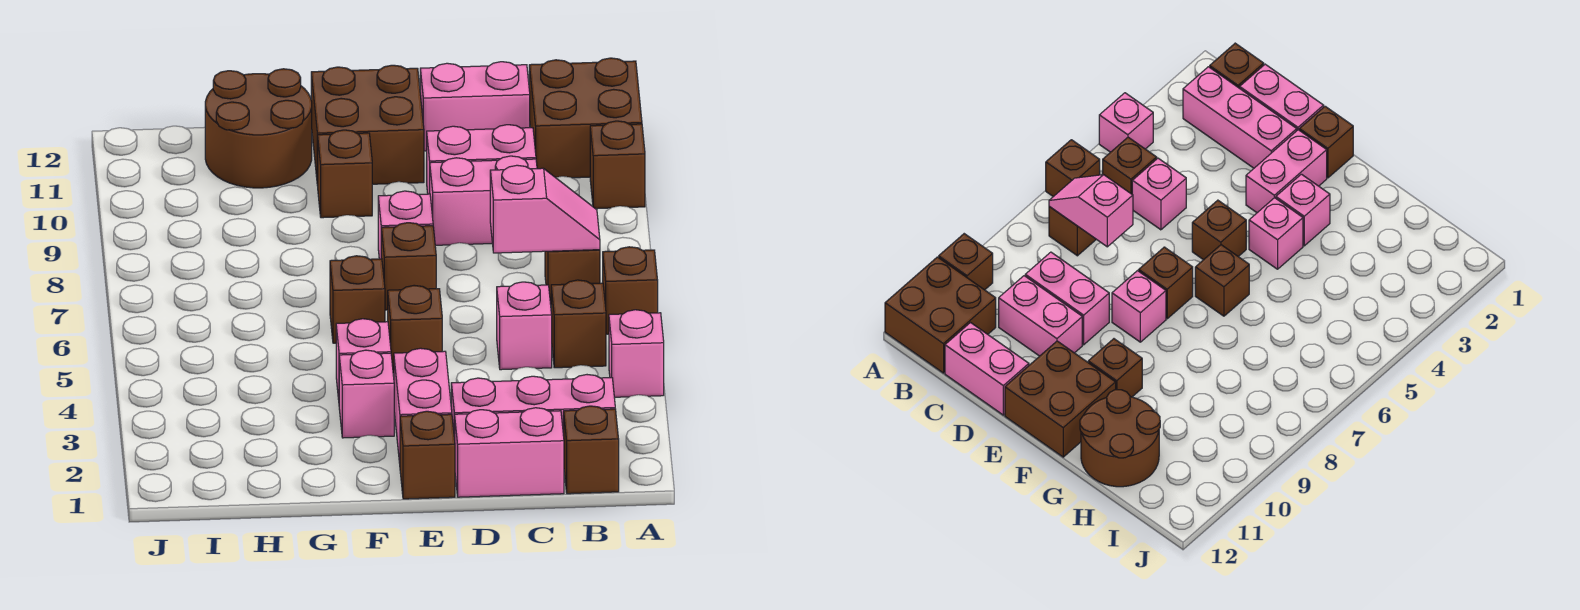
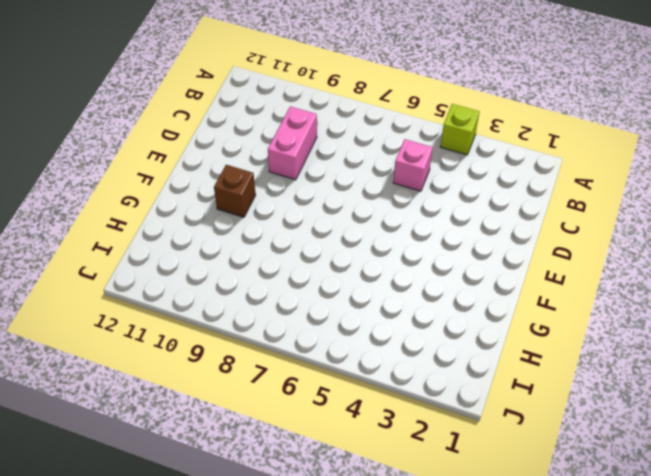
lime brick A4 level 1 -> pink brick A4 level 1
none -> brown brick A6 level 1
none -> brown brick A10 level 1
none -> brown brick A11:B12 level 1

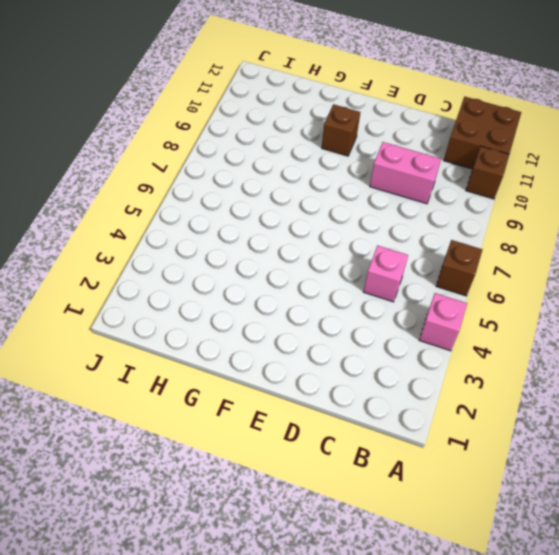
none -> brown brick B1 level 1
none -> pink brick B2:D2 level 1
none -> brown brick B5 level 1

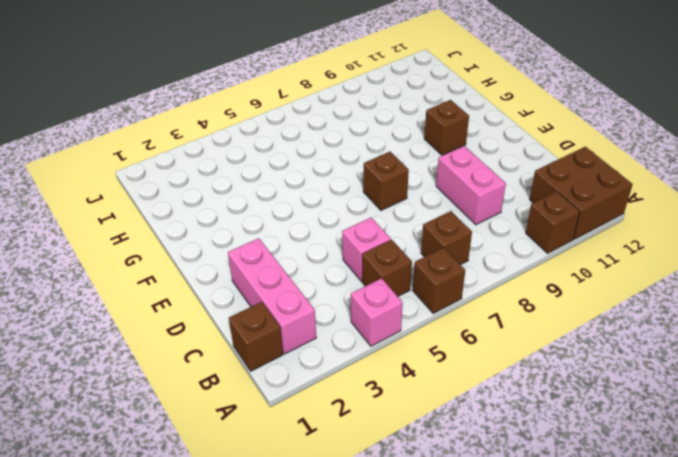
none -> pink brick C1:D1 level 1
none -> pink brick C10:D10 level 1
none -> pink brick C12:D12 level 1

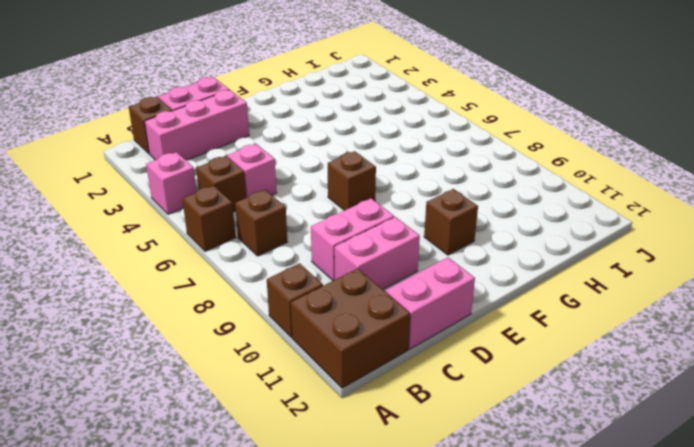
none -> brown brick E1 level 1
none -> pink brick E2:E3 level 1
none -> brown brick E5 level 1

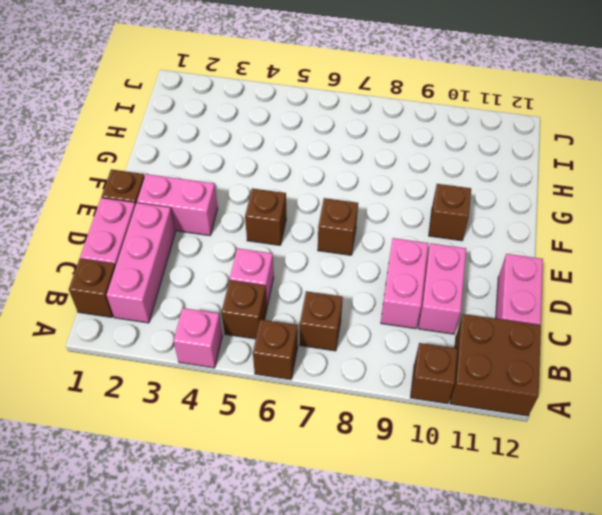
none -> pink brick E8 level 1
none -> brown brick E11:F12 level 1
none -> pink brick F3 level 1

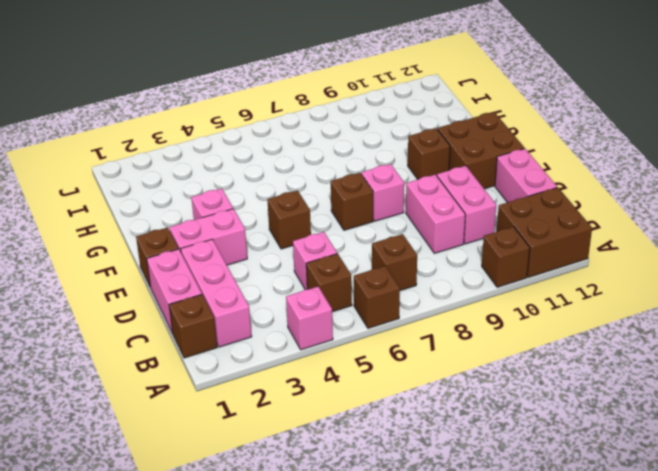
none -> pink brick F4 level 1
none -> brown brick F6 level 1
none -> brown round brick G11:H12 level 1

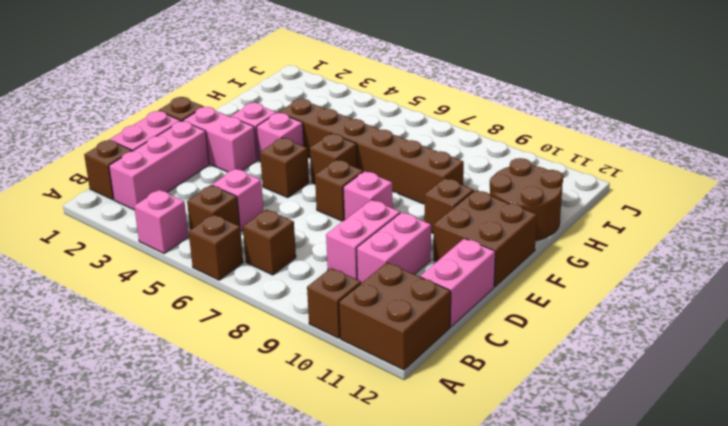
brown brick G4:G9 level 1 -> none
none -> pink slope B7:C7 level 2 top C

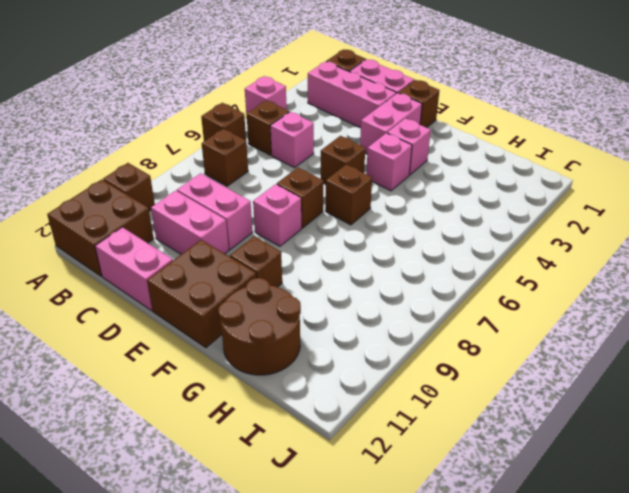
none -> pink slope B7:C7 level 2 top C

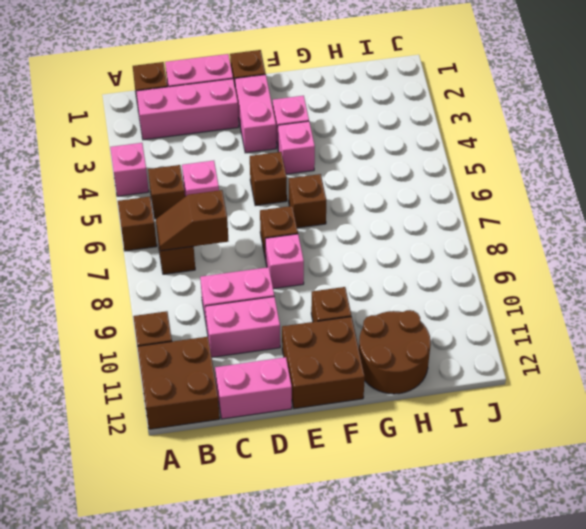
brown slope B7:C7 level 2 top C -> pink slope B7:C7 level 2 top C

